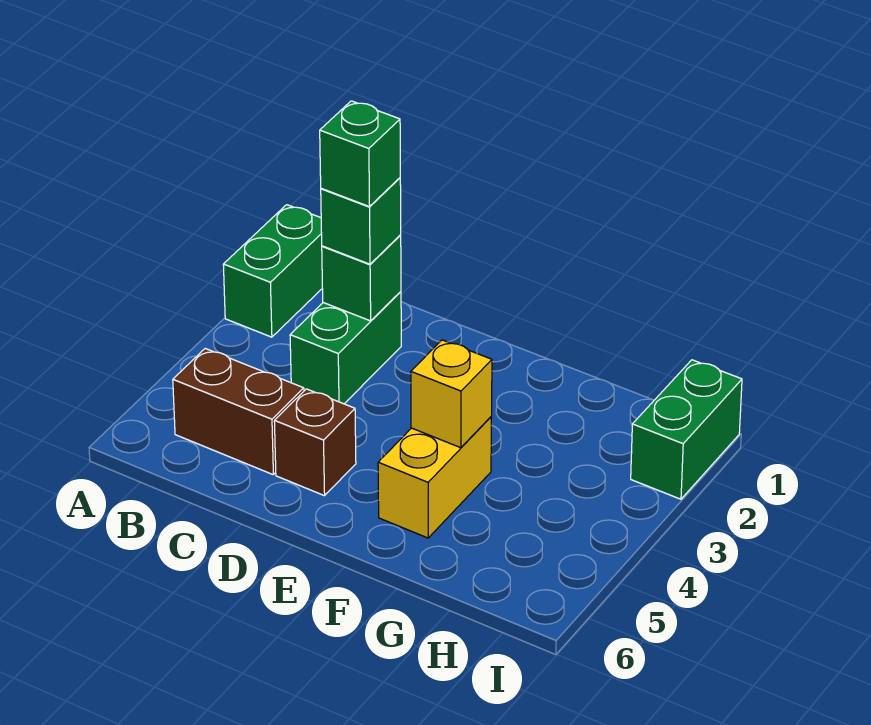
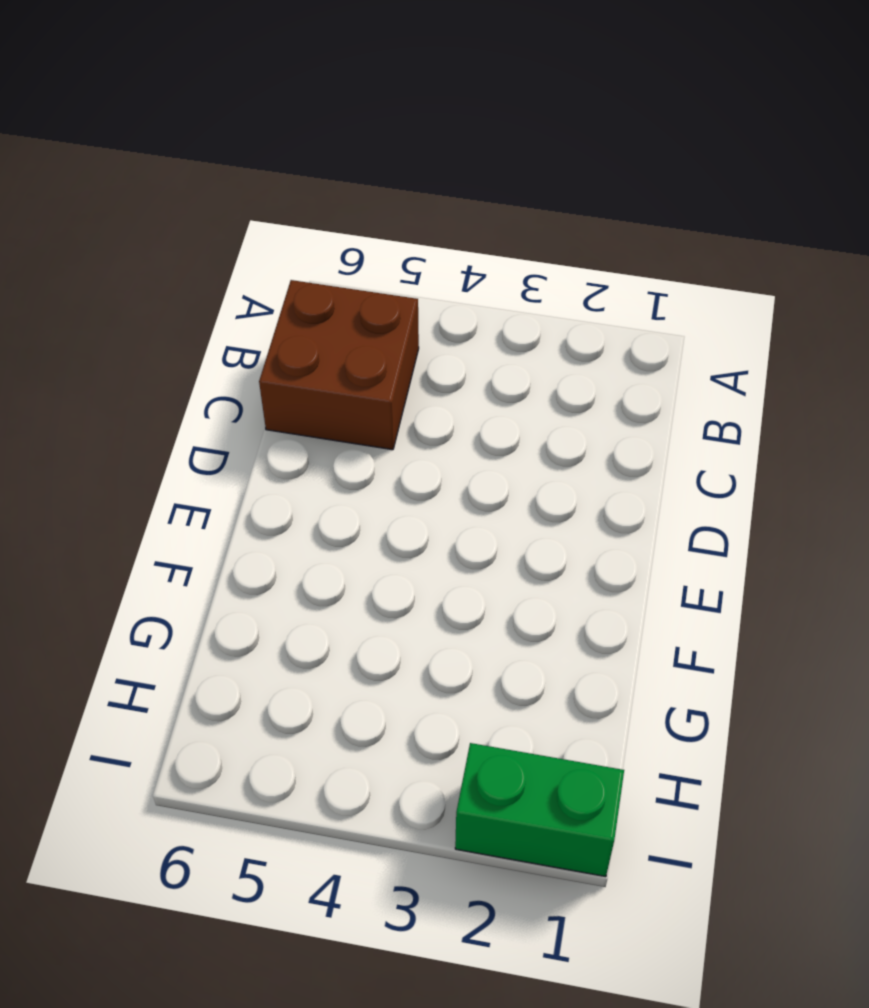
brown brick B5:C6 level 1 -> brown brick B5:C5 level 1
none -> green brick A1:A2 level 1
none -> green brick C2:C3 level 1

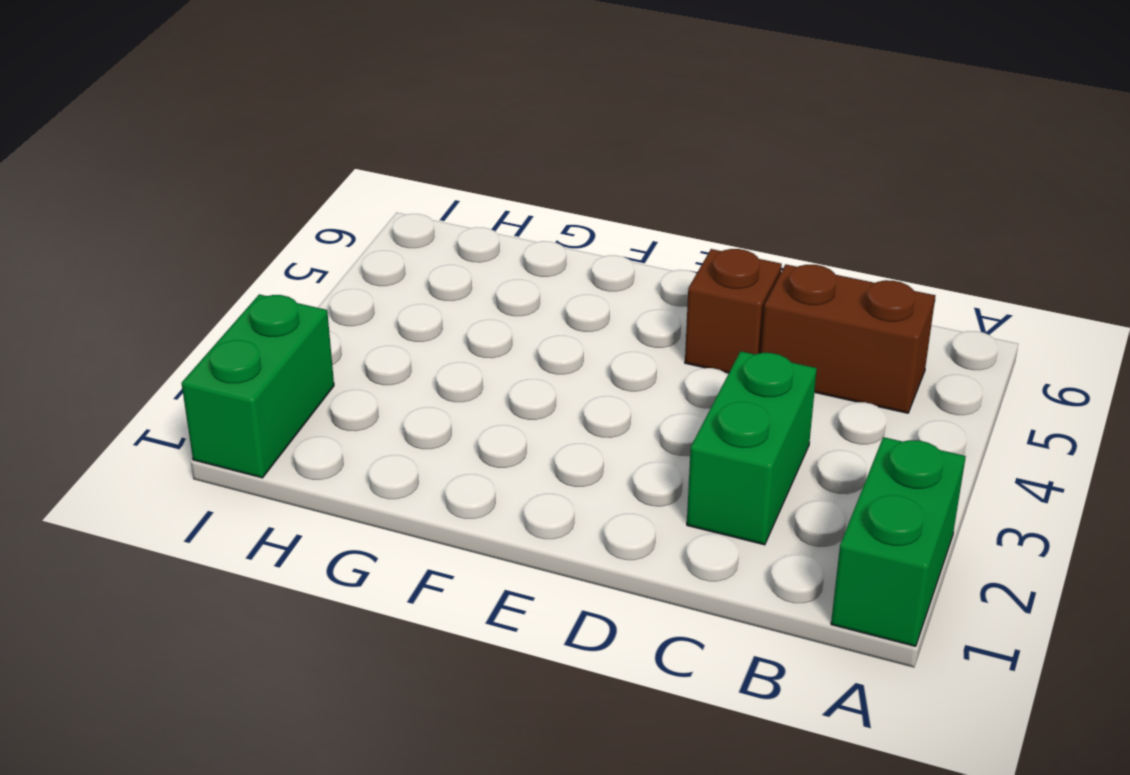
none -> yellow brick F4:F5 level 1
none -> green brick C2 level 2

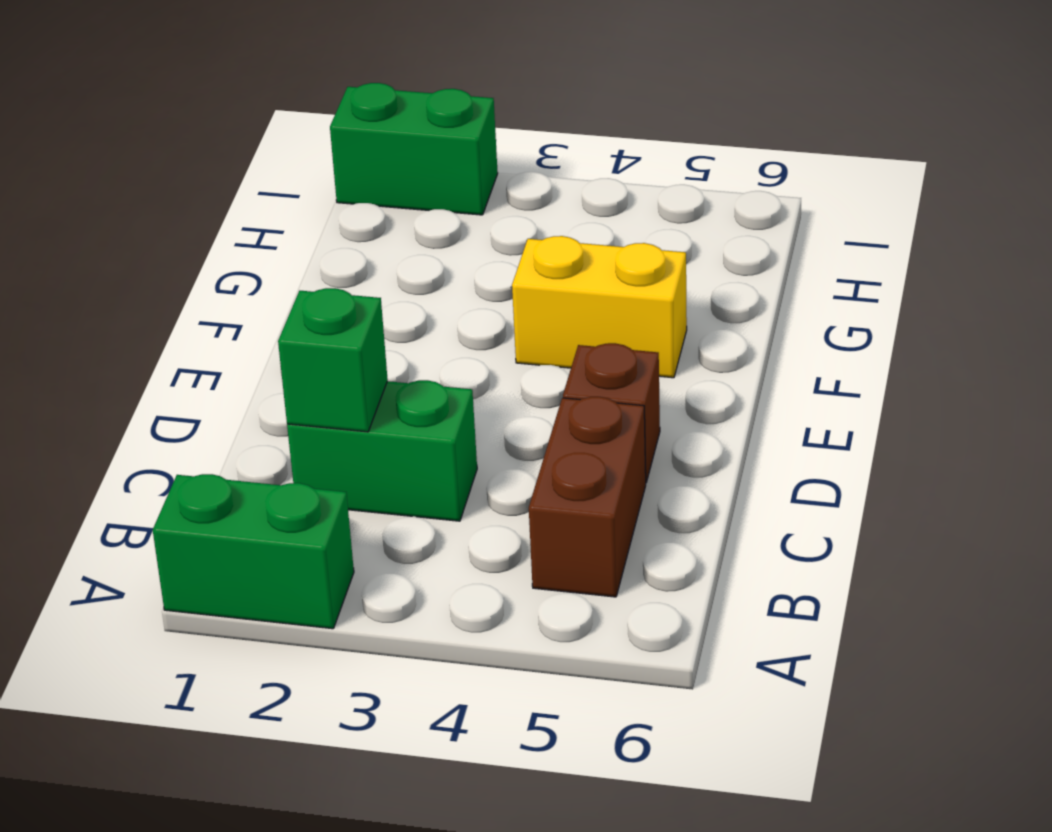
none -> yellow brick F4 level 2
none -> green brick C2 level 3

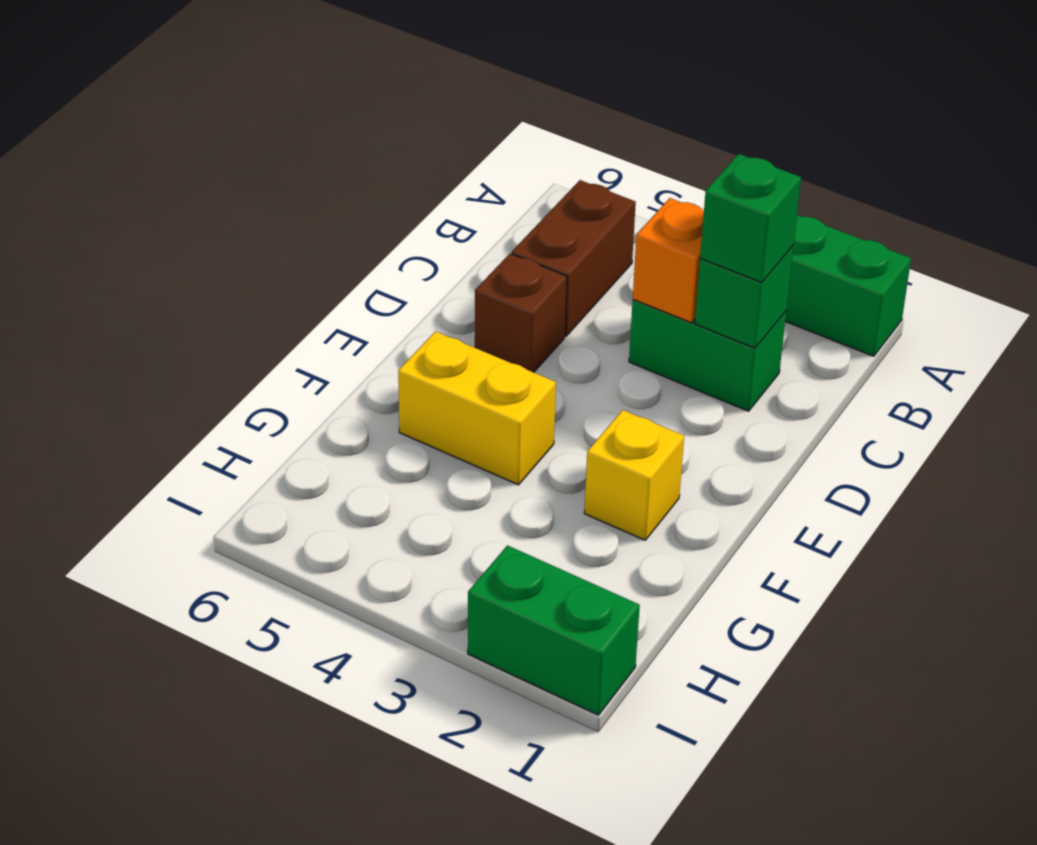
orange brick C3 level 2 -> none
yellow brick F2 level 1 -> yellow brick F4 level 2
none -> green brick C2 level 4

